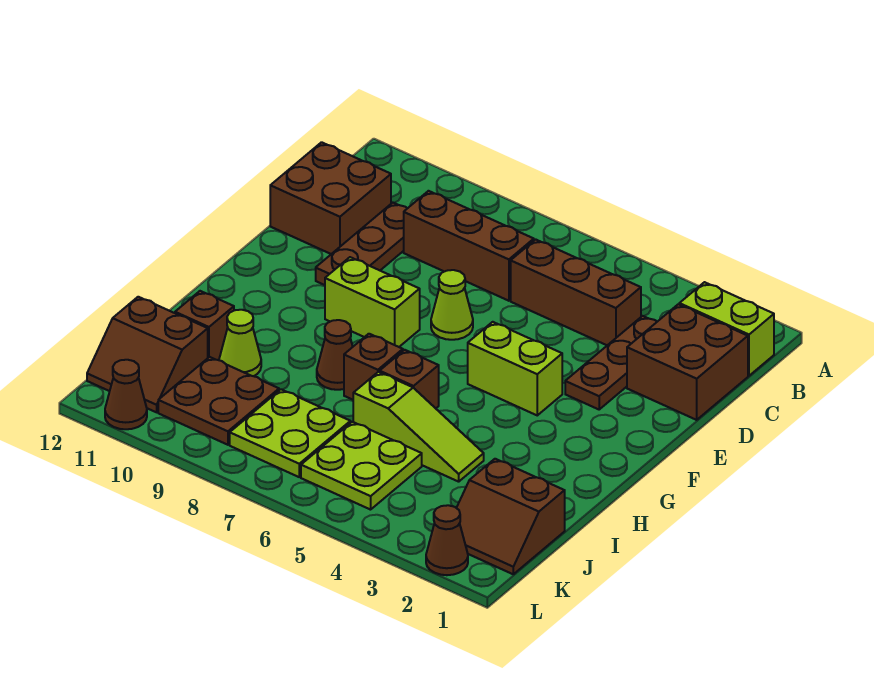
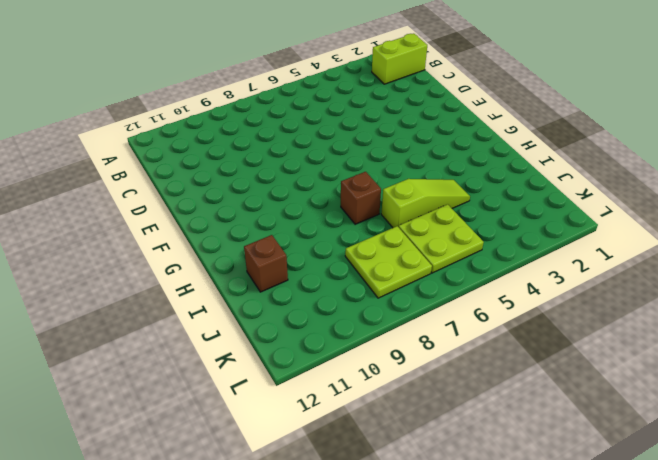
none -> brown brick C1:D2 level 1
none -> brown plate C3:E3 level 1
none -> brown brick C4:C6 level 1

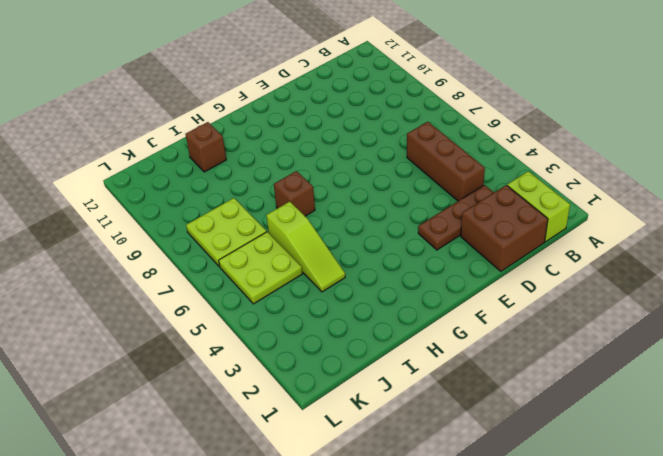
none -> brown brick C7:C9 level 1
none -> brown plate C10:E10 level 1
none -> brown brick C11:D12 level 1

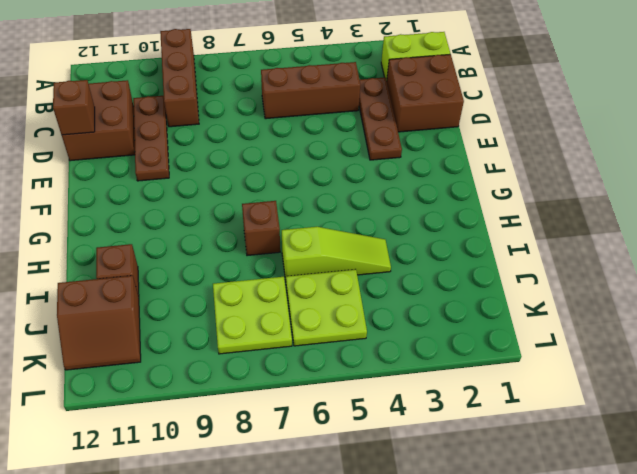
brown brick A9:C9 level 1 -> brown brick C7:C9 level 1
brown brick D12 level 2 -> brown brick H6 level 1
none -> lime cone E7 level 1
none -> lime brick F4:F5 level 1
none -> lime brick F8:F9 level 1

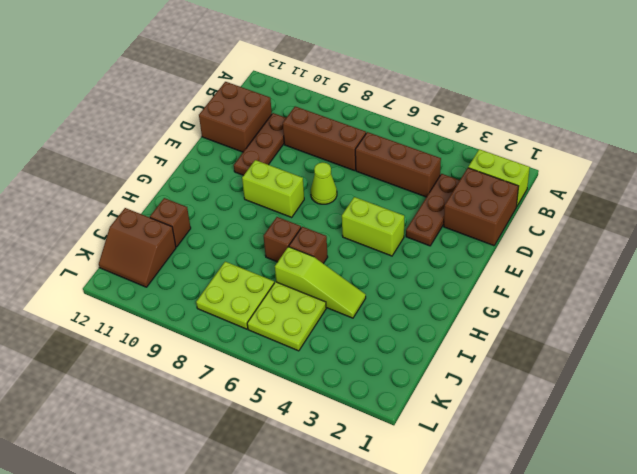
none -> brown cone H8 level 1
none -> lime cone I10 level 1
none -> brown slope J1:K2 level 1 top J

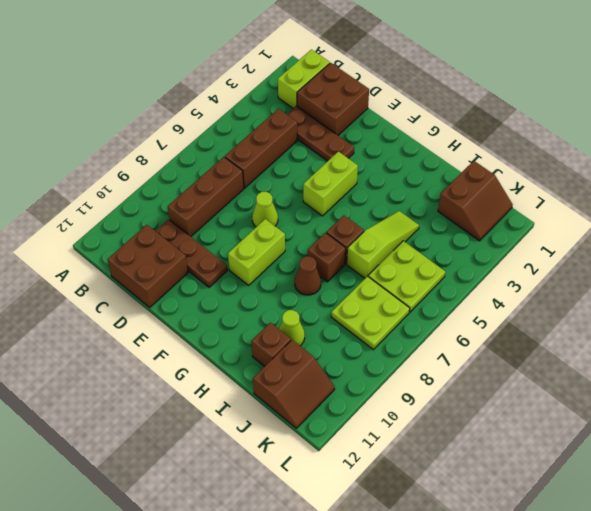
none -> brown plate J9:K10 level 1
none -> brown cone L2 level 1
none -> brown cone L11 level 1

